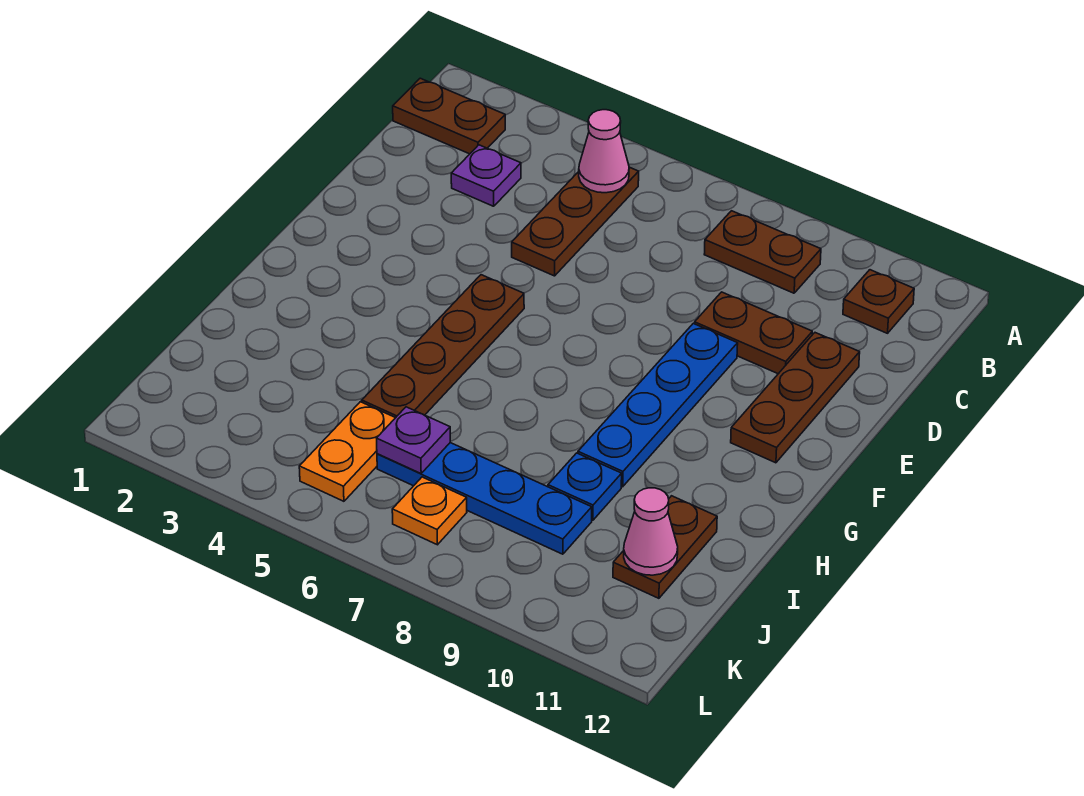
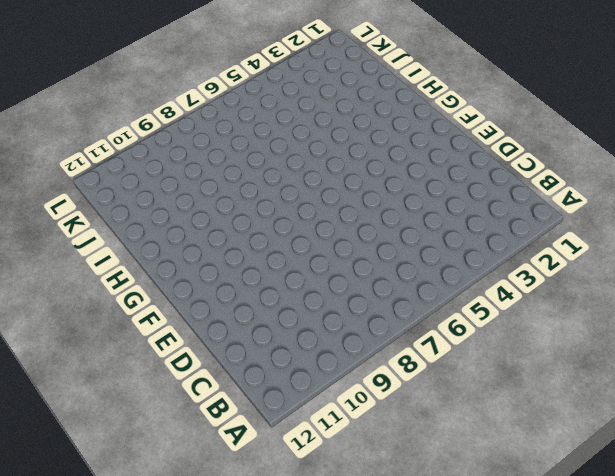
none -> brown plate B1:B2 level 1
none -> brown plate B5:D5 level 1
none -> brown plate B8:B9 level 1

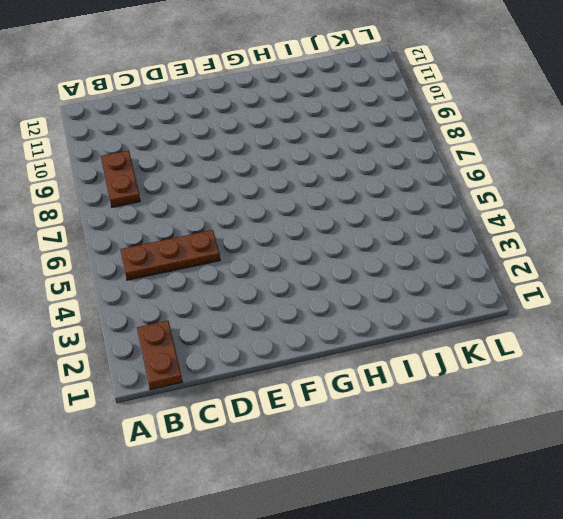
none -> brown plate B11 level 1
none -> purple plate C3 level 1
none -> brown plate D9:D10 level 1

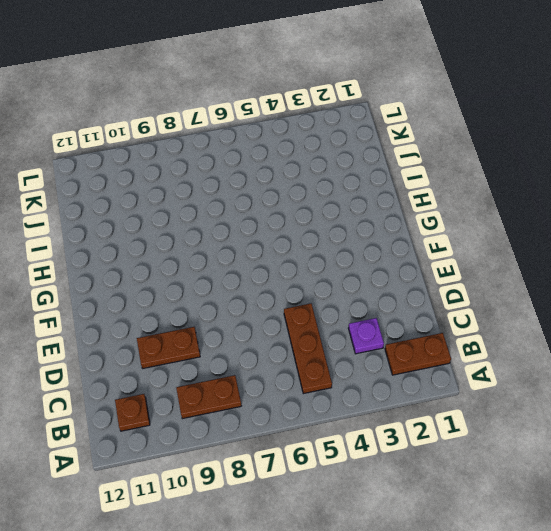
none -> brown plate D11:F11 level 1
none -> blue plate E9:H9 level 1
none -> brown plate F5:I5 level 1

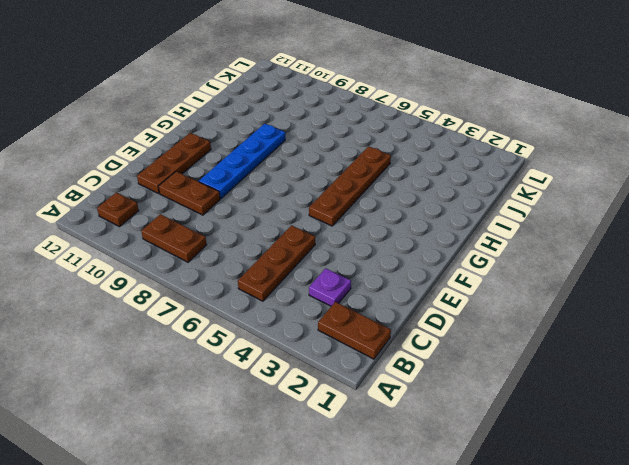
none -> blue plate I9 level 1
none -> brown plate I11:J11 level 1
none -> orange plate J5:K5 level 1

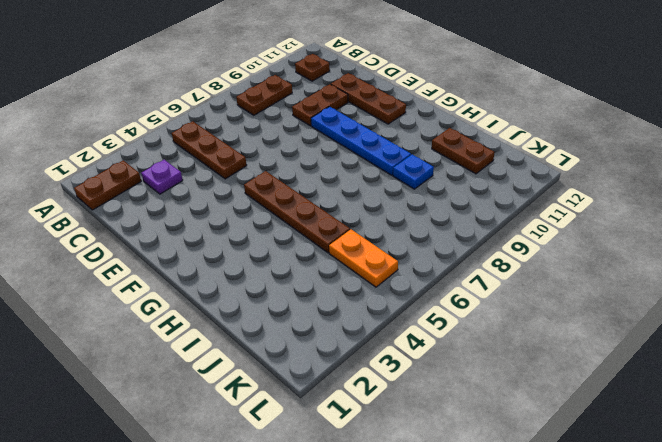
none -> blue plate J6:J9 level 1
none -> orange plate K7 level 1
none -> pink cone B5 level 2

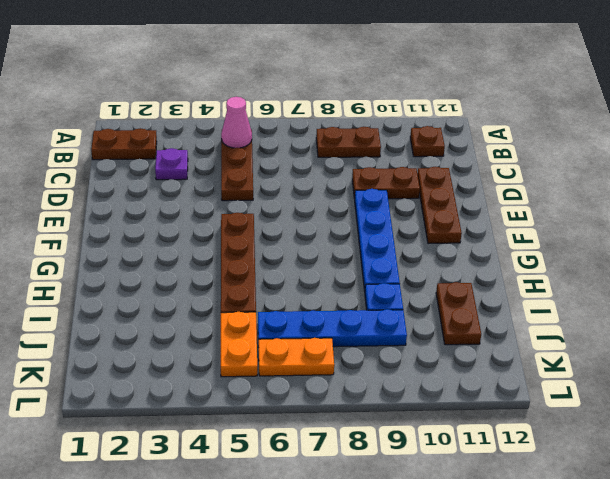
orange plate K6:K7 level 1 -> orange plate K7 level 1
none -> purple plate J6 level 2
none -> pink cone J11 level 2

